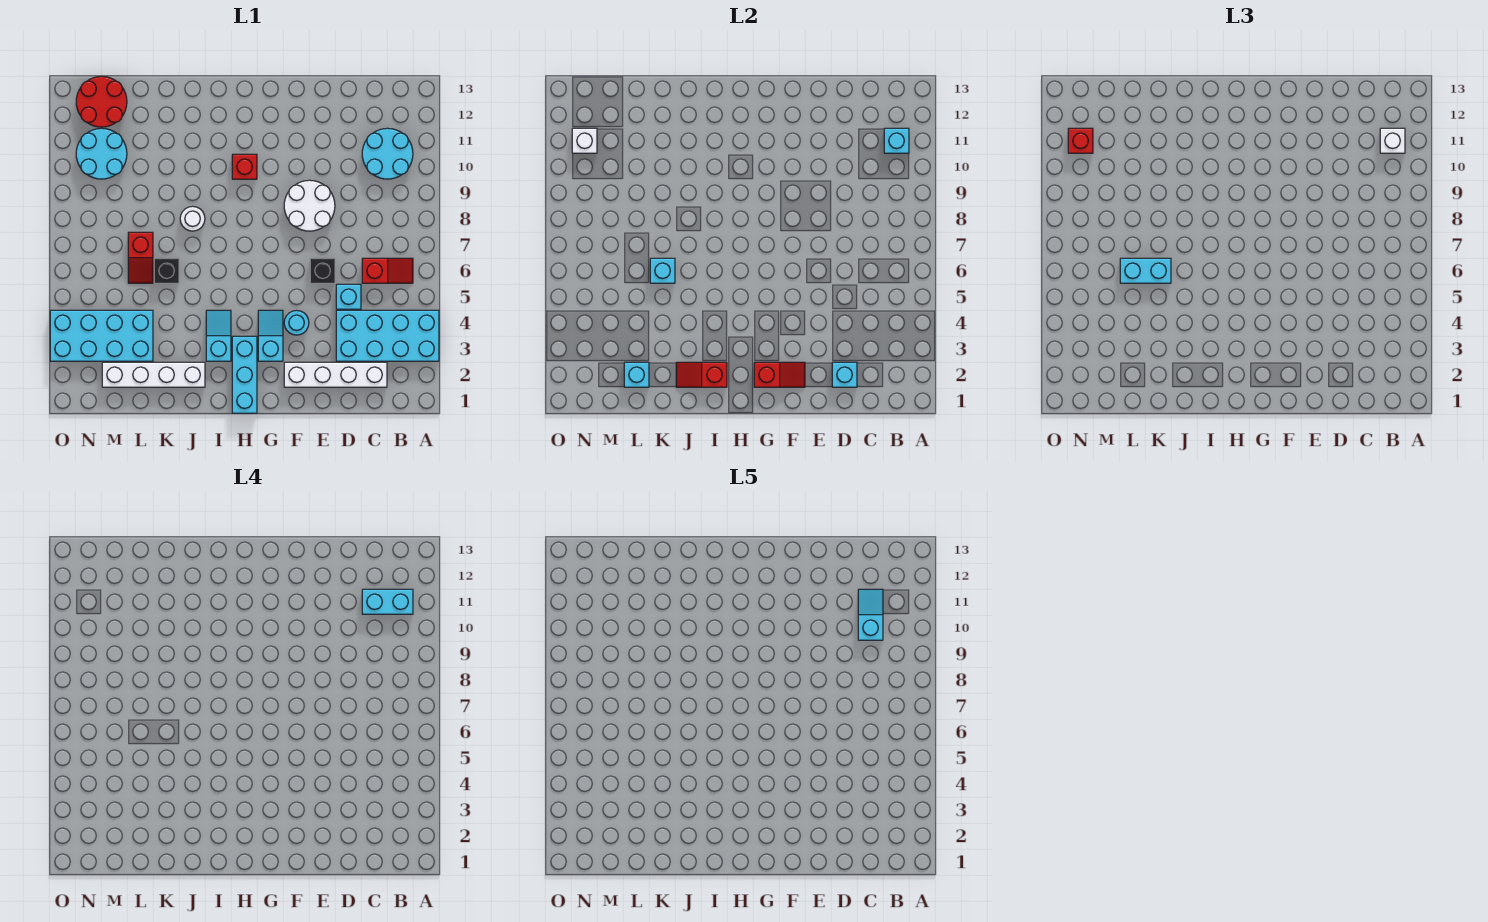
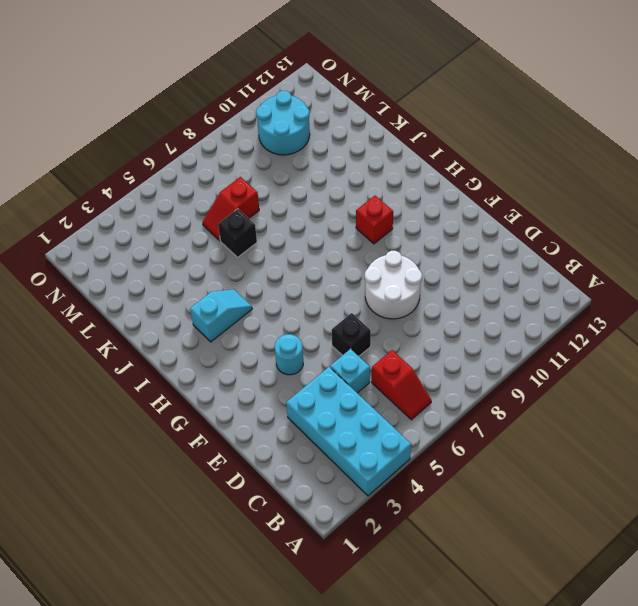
none -> cyan round brick B10:C11 level 1
none -> white brick C2:F2 level 1
none -> cyan slope G3:G4 level 1 top 3
none -> cyan brick H1:H3 level 1

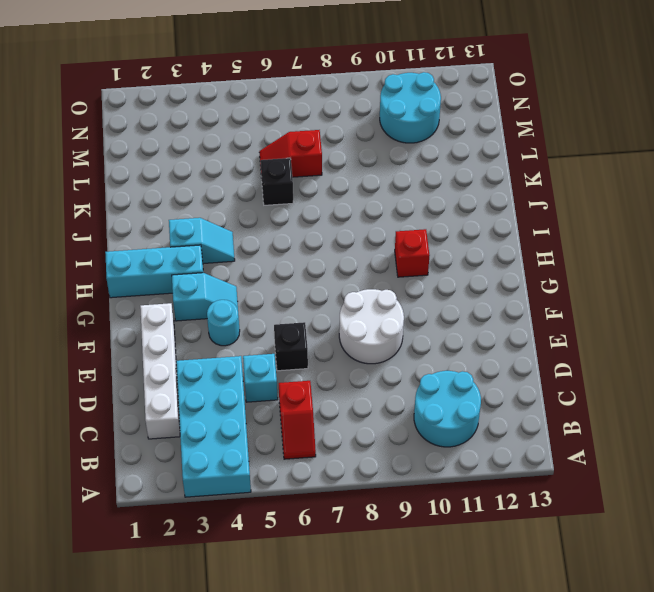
none -> white brick J2:M2 level 1
none -> white round brick J8 level 1
none -> cyan brick L3:O4 level 1
none -> red round brick M12:N13 level 1

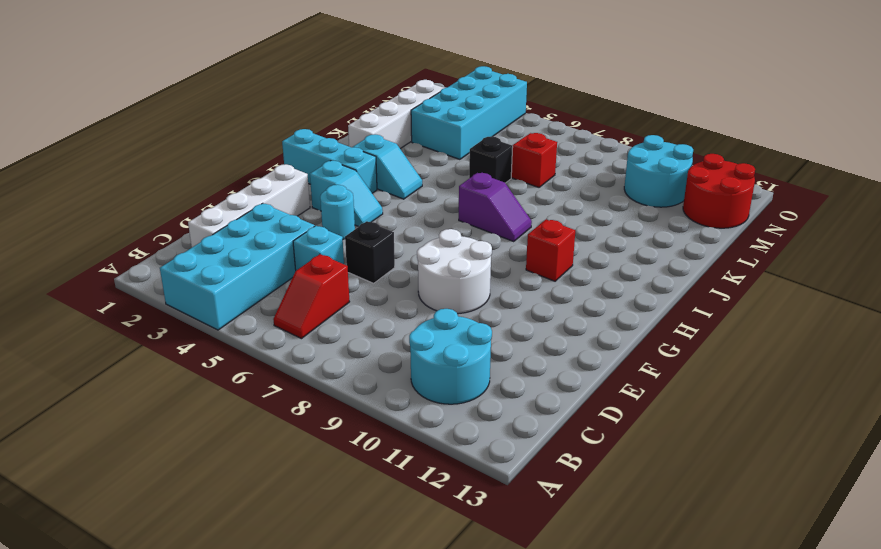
purple slope I7:I8 level 1 top 7 -> none
none -> white round brick J8 level 1
none -> cyan brick B11 level 2
none -> cyan brick D2 level 2
none -> red slope F2:G2 level 2 top G

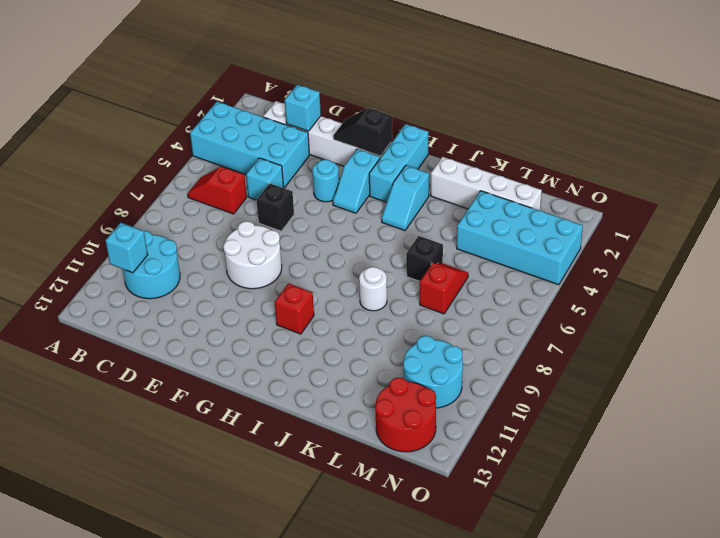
black slope F2:G2 level 2 top G -> red slope F2:G2 level 2 top G
none -> red slope I2:J2 level 2 top I
none -> cyan brick K6 level 2
none -> cyan brick L2 level 2
none -> white brick N11 level 2

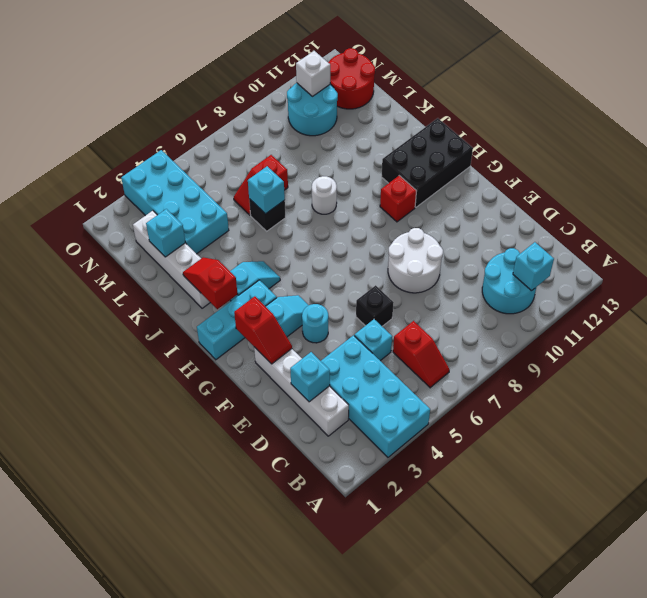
black brick H11:I13 level 1 -> none
none -> white brick B11 level 3
none -> cyan brick K6:L6 level 3
none -> red brick N11 level 3
none -> cyan brick B11:C11 level 4

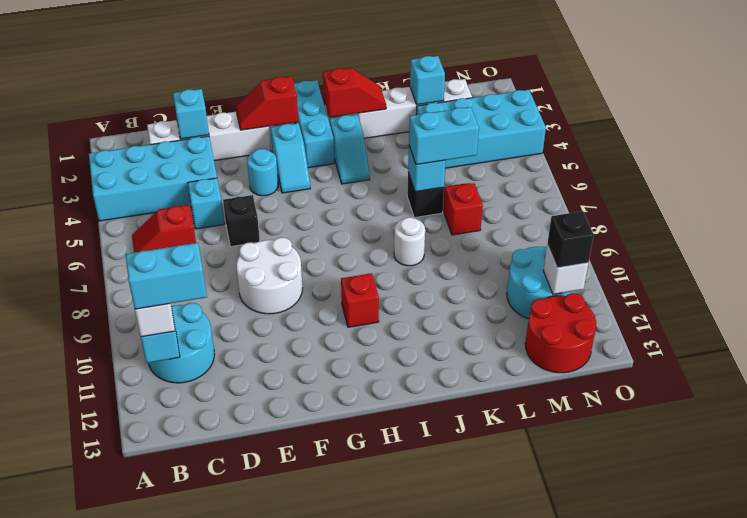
black brick N11 level 3 -> red brick N11 level 3
none -> cyan slope C10:C11 level 5 top 10

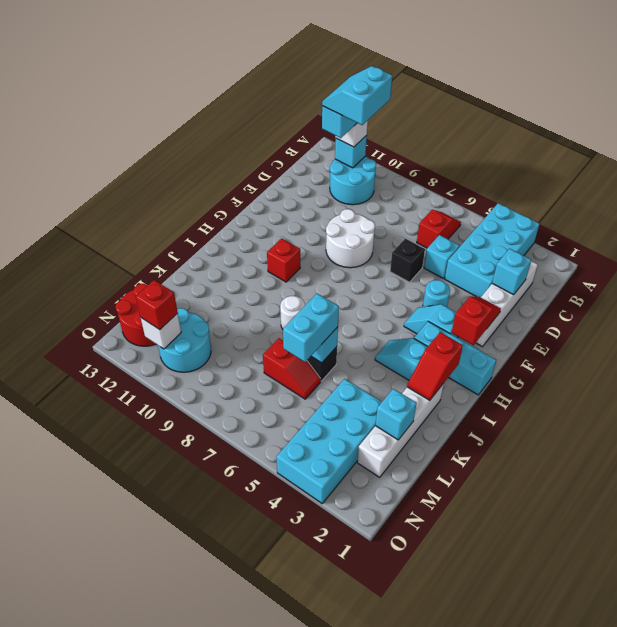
cyan slope B10:C11 level 5 top 10 -> cyan slope C10:C11 level 5 top 10

